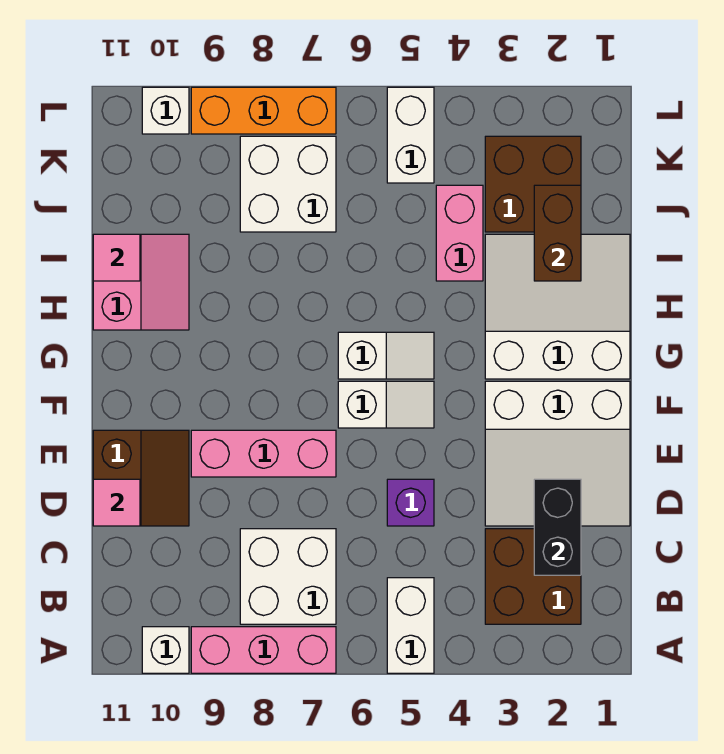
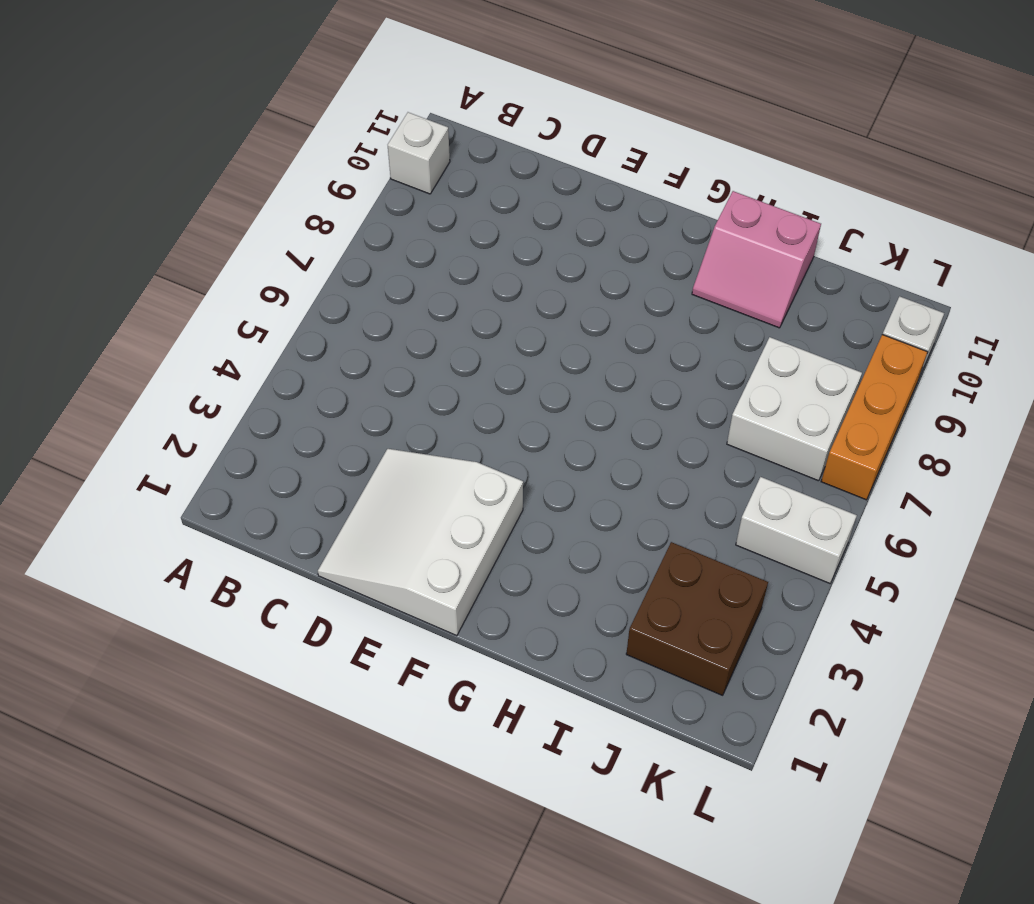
none -> white brick A5:B5 level 1
none -> pink brick A7:A9 level 1
none -> brown brick B2:C3 level 1

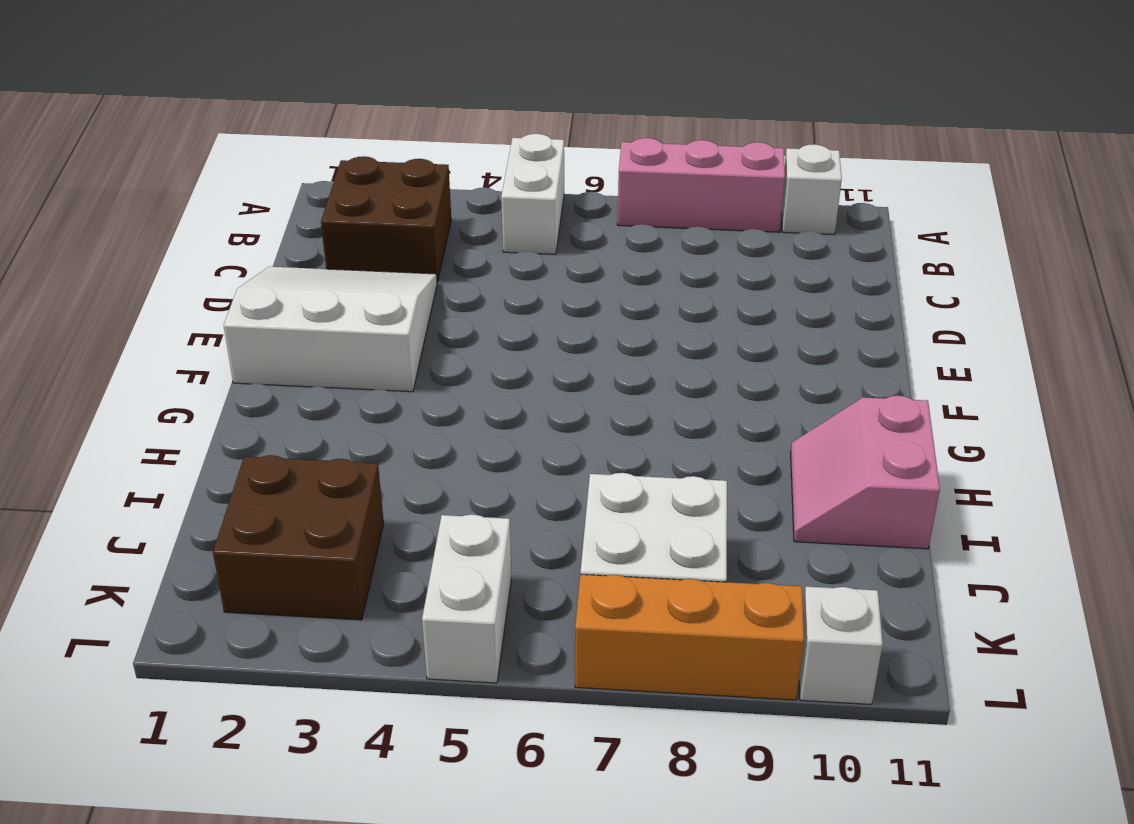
none -> white brick B7:C8 level 1
none -> purple brick D5 level 1
none -> brown slope D10:E11 level 1 top 11

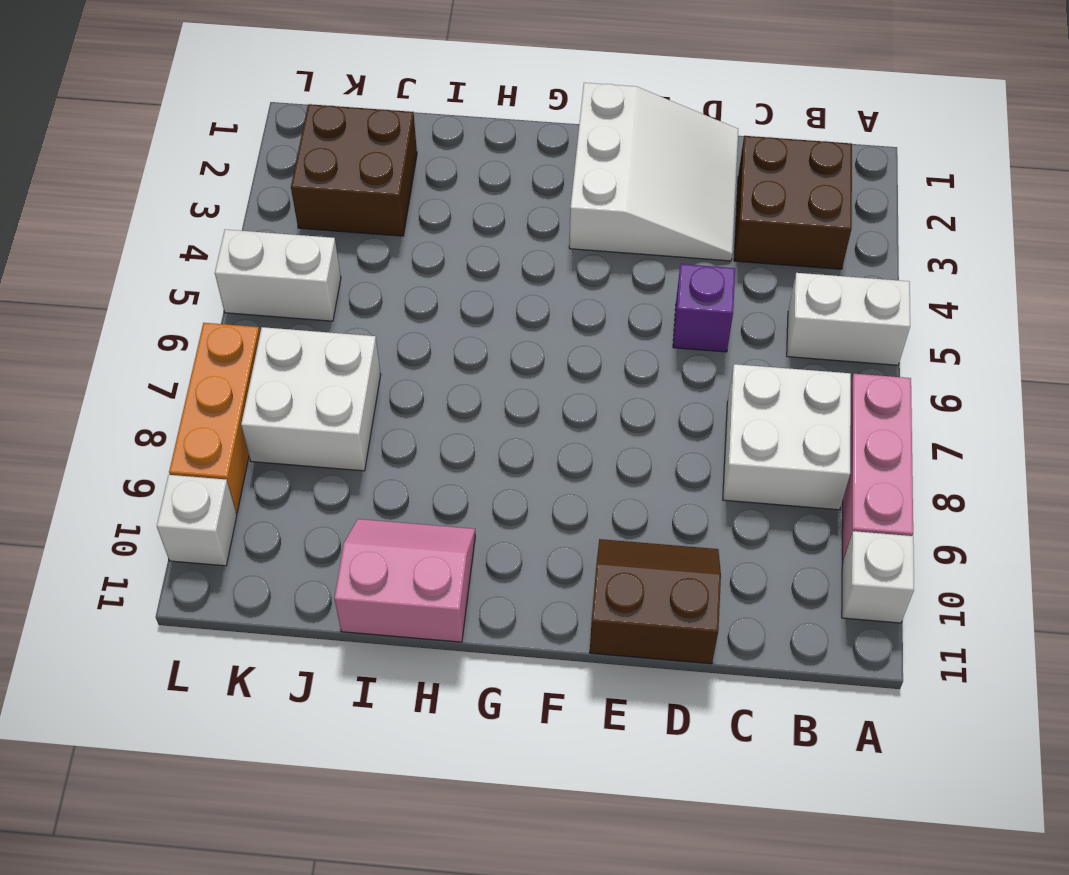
none -> pink brick E7:E9 level 1
none -> white slope F5:F6 level 1 top 6
none -> white slope G1:I3 level 1 top G

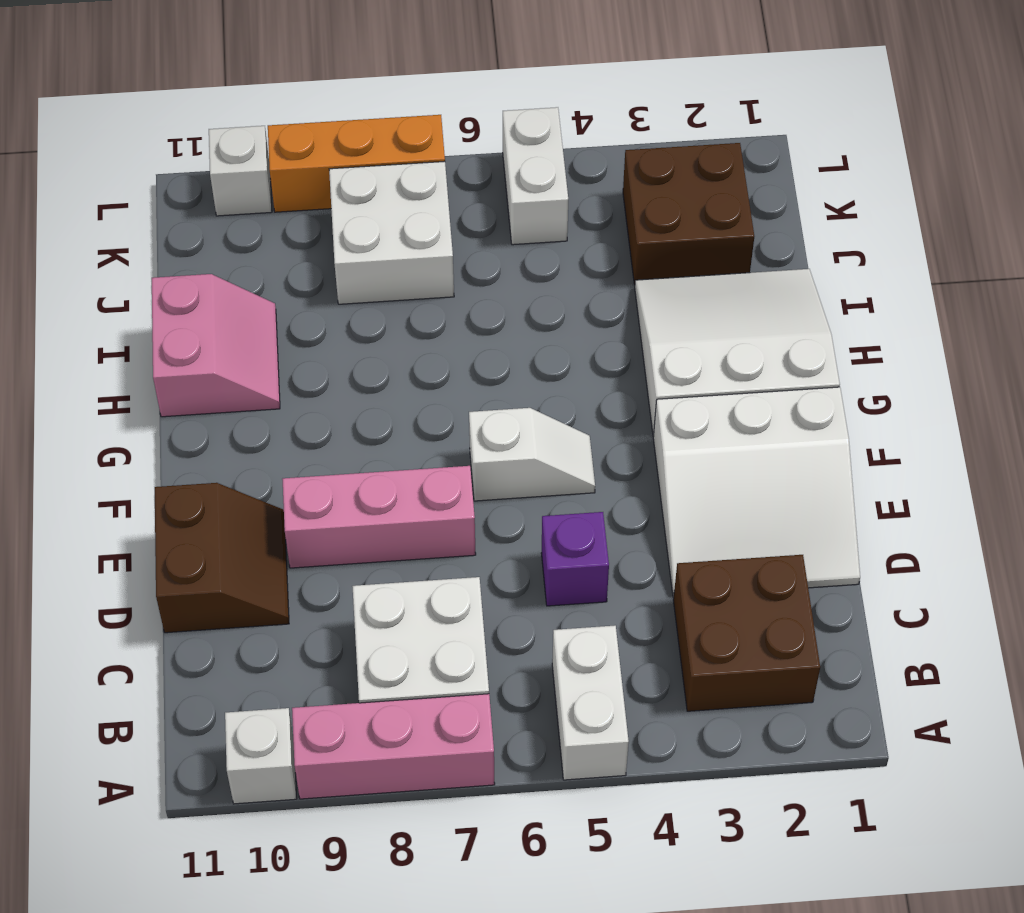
none -> white slope G5:G6 level 1 top 6
none -> pink brick I4:J4 level 1
none -> black brick C2:D2 level 2

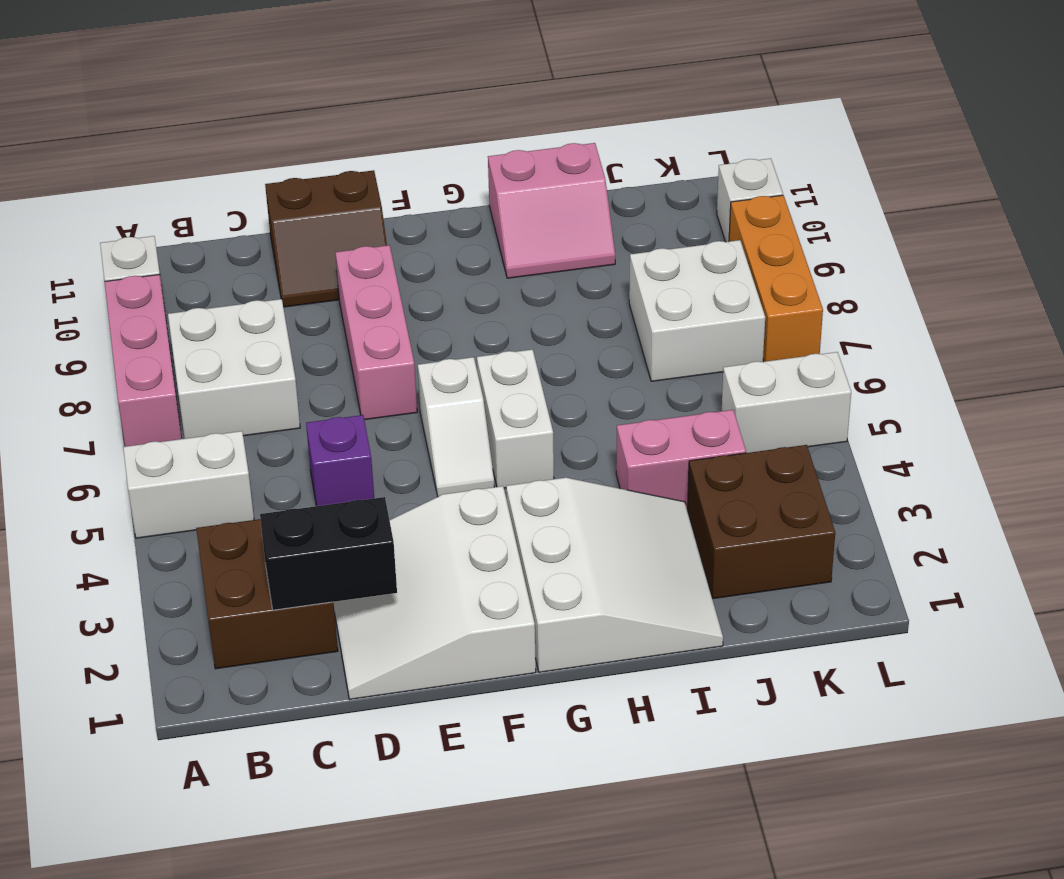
white brick G5:G6 level 1 -> white slope G5:G6 level 1 top 6
none -> pink tile D11 level 2
none -> brown brick I2:J2 level 2
none -> pink tile I11 level 2

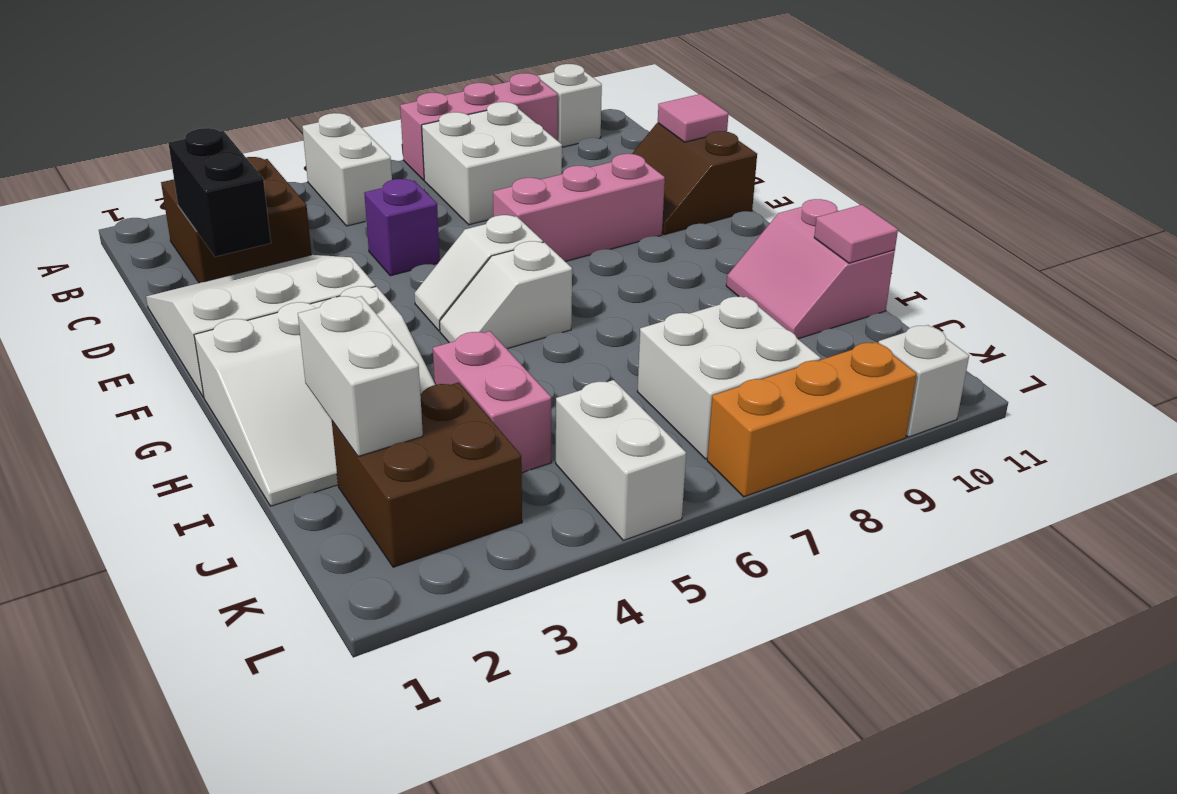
white brick I2:J2 level 2 -> brown brick I2:J2 level 2

